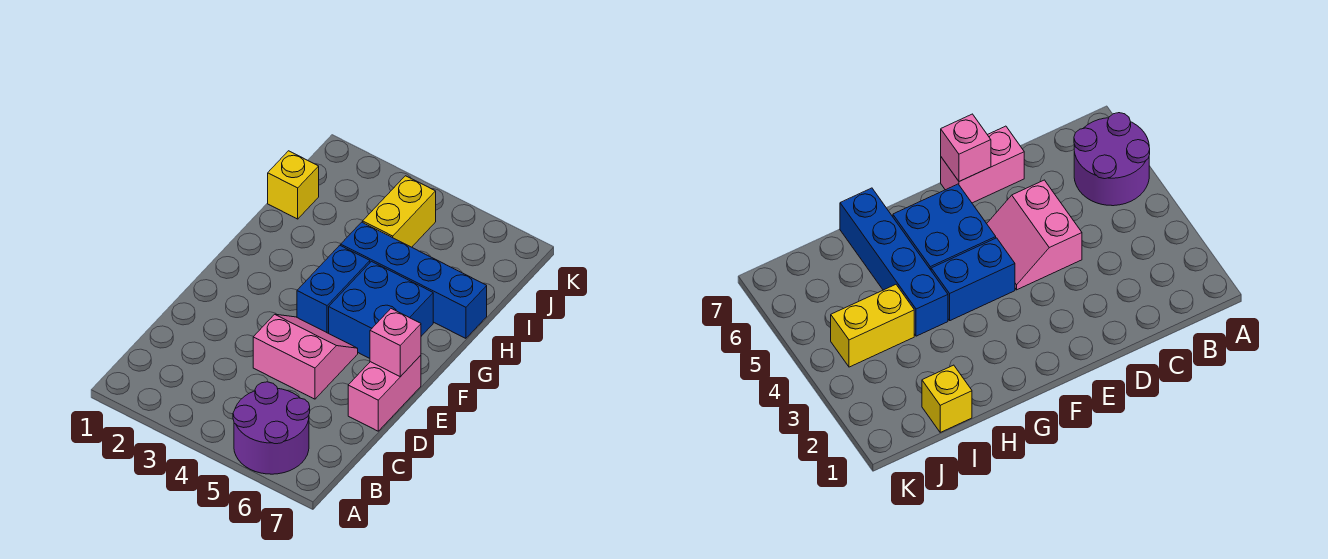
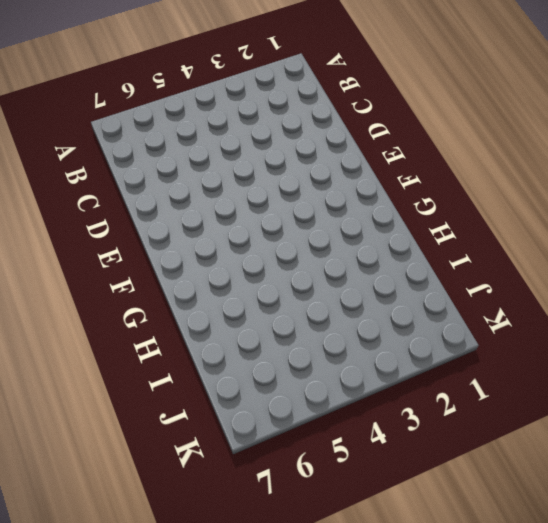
none -> purple round brick A5:B6 level 1
none -> pink slope D4:E5 level 1 top D

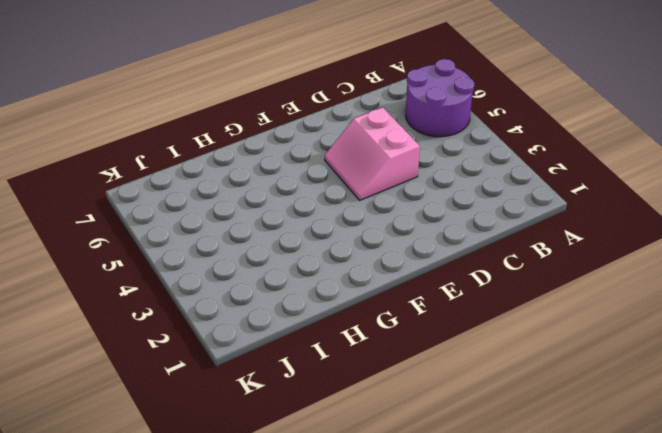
none -> pink brick D7:E7 level 1
none -> blue brick F4:G4 level 1

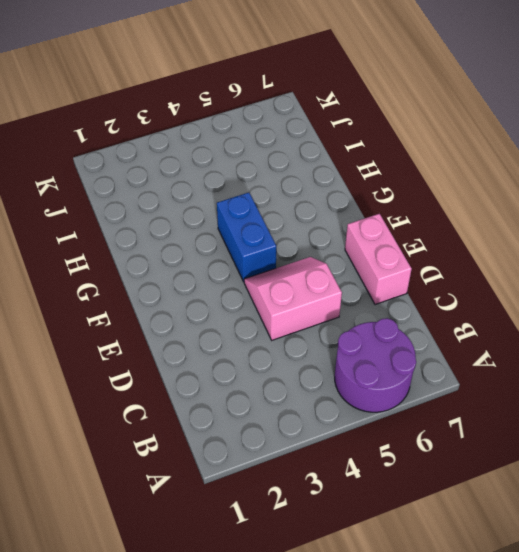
none -> blue brick F5:G6 level 1
none -> blue brick H4:H7 level 1

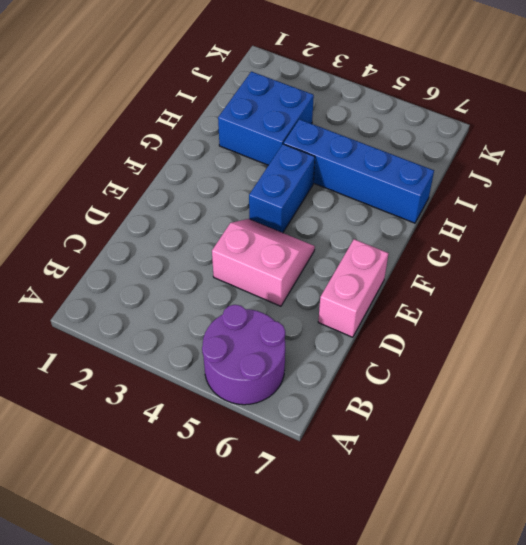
blue brick H2:I3 level 1 -> blue brick F5:G6 level 1
none -> yellow brick I1 level 1
none -> yellow brick I4:J4 level 1

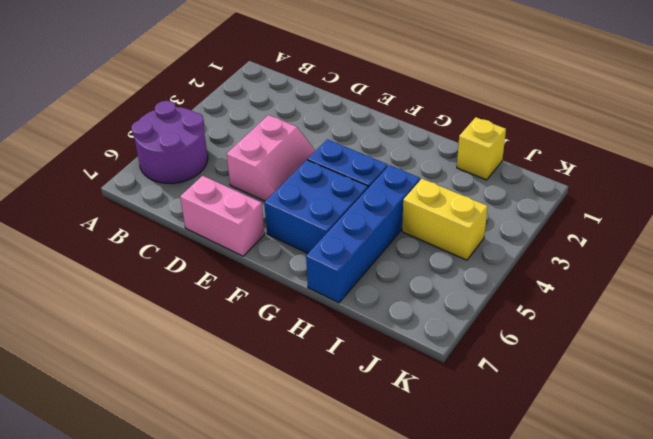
none -> pink brick E7 level 2

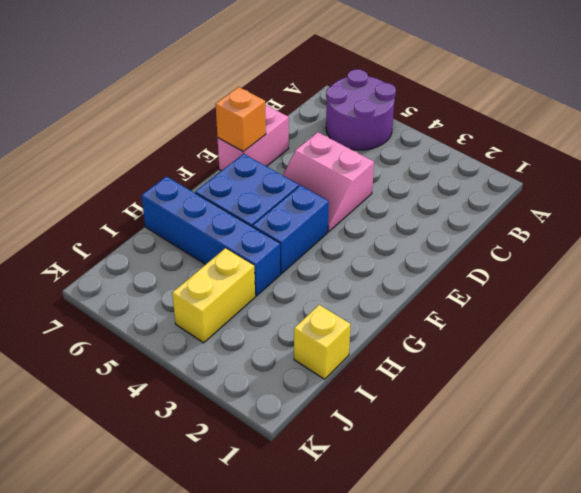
orange brick E7 level 2 -> pink brick E7 level 2

